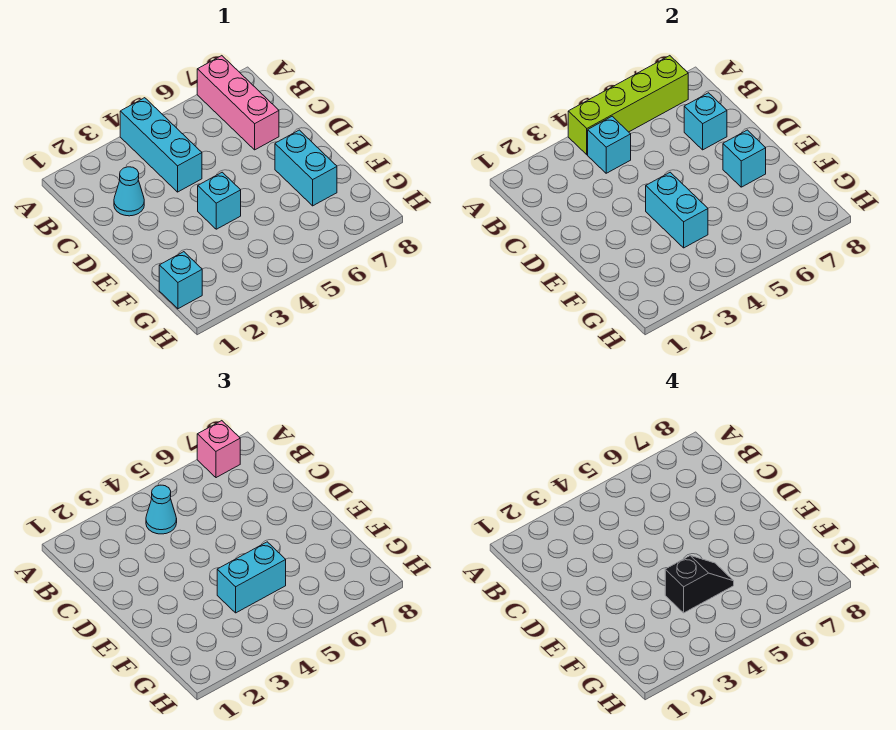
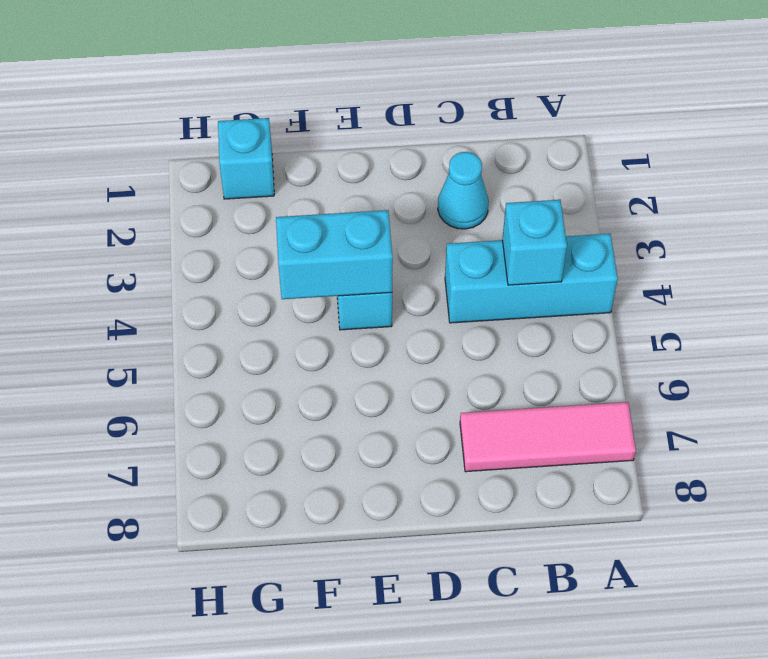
pink tile A7:C7 level 1 -> pink brick A7:C7 level 1
none -> cyan brick E7:F7 level 1
none -> lime brick A4:A7 level 2
none -> cyan brick C7 level 2

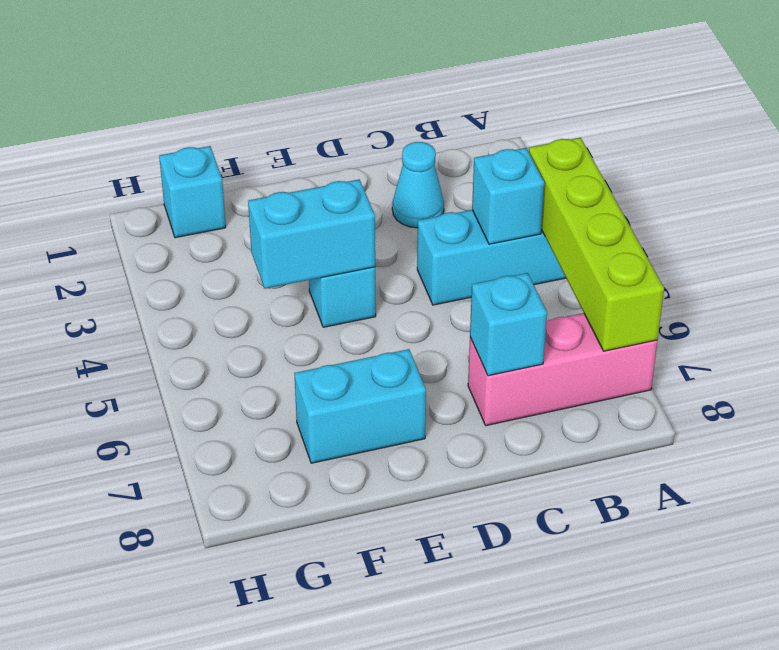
none -> cyan brick E7 level 2
none -> pink brick A7 level 3
none -> cyan cone B4 level 3

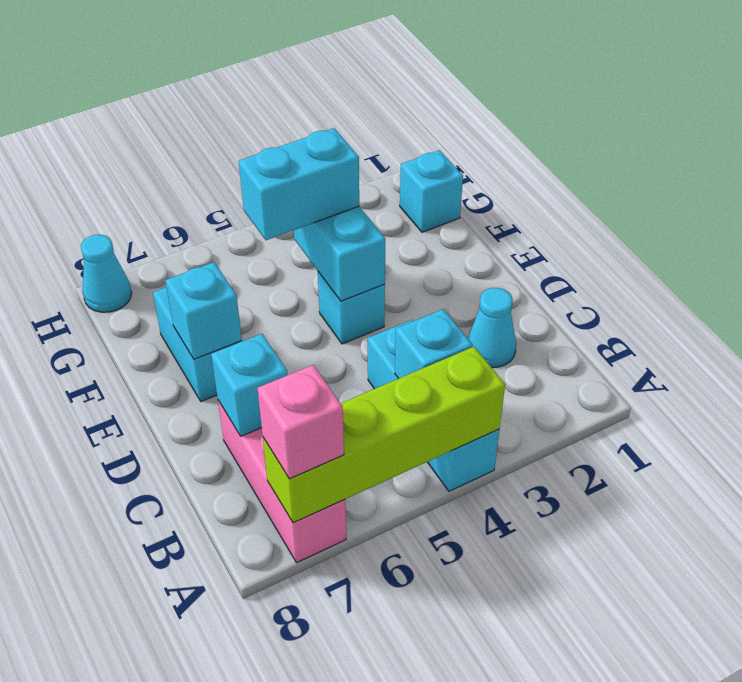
cyan cone H8 level 1 -> cyan cone B4 level 3
none -> black slope F4:F5 level 4 top 4

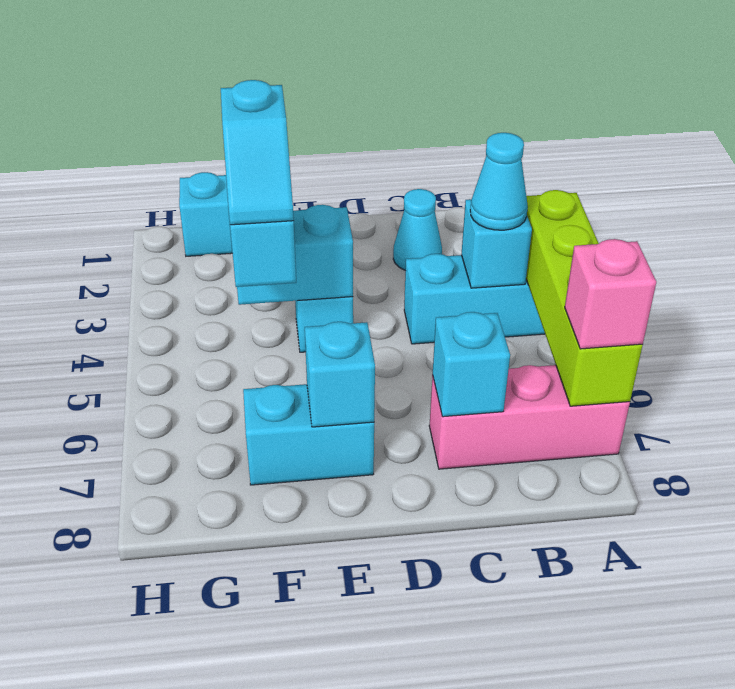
cyan slope F4:F5 level 4 top 4 -> black slope F4:F5 level 4 top 4

